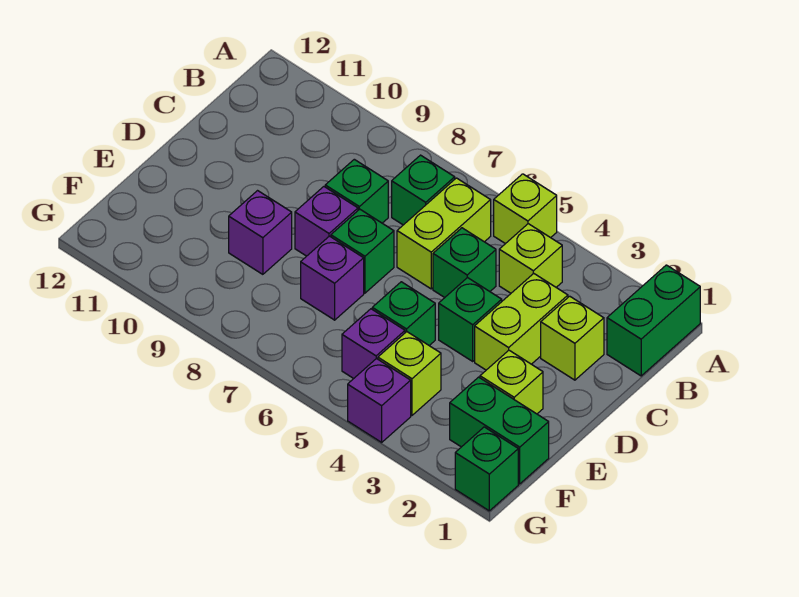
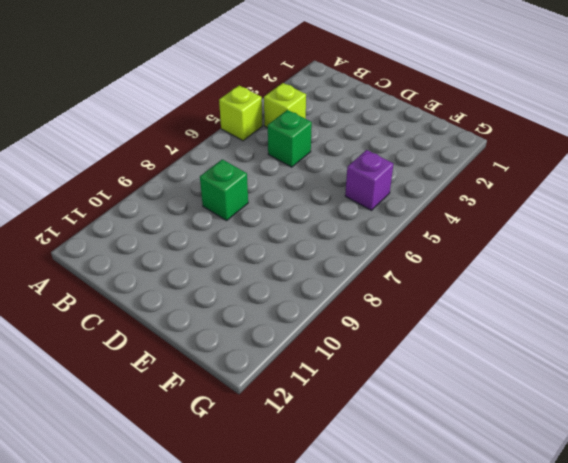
none -> green brick A1:B1 level 1
none -> lime brick B6:C6 level 1
none -> green brick B7 level 1

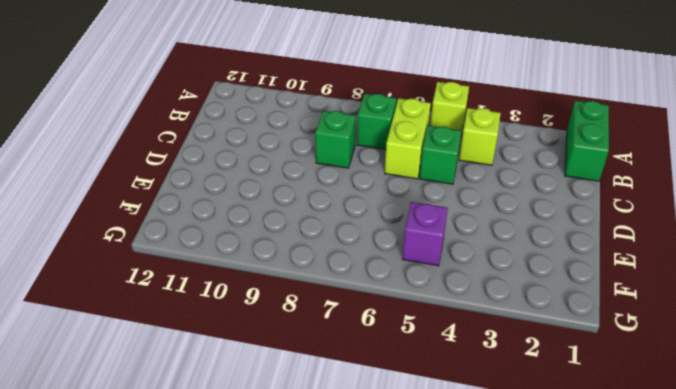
none -> lime brick C2 level 1
none -> lime brick C3:D3 level 1
none -> green brick D4 level 1

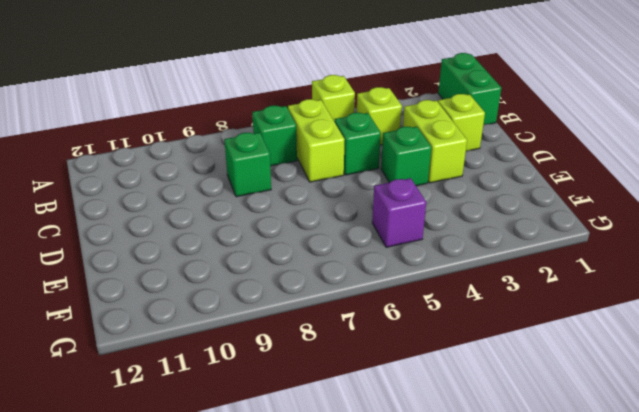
none -> green brick D7 level 1
none -> purple brick D8 level 1
none -> lime brick E2 level 1

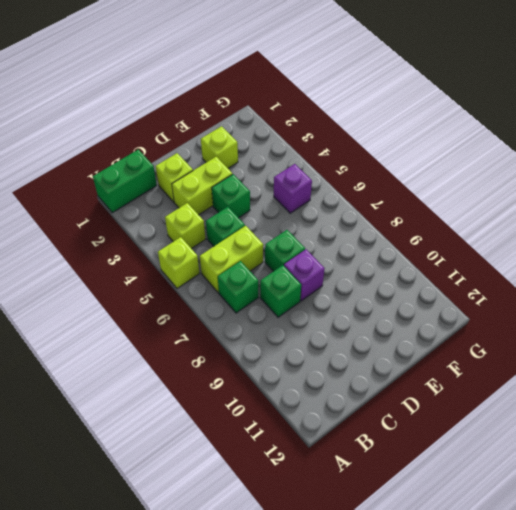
none -> green brick E5 level 1
none -> purple brick E7 level 1
none -> purple brick E9 level 1

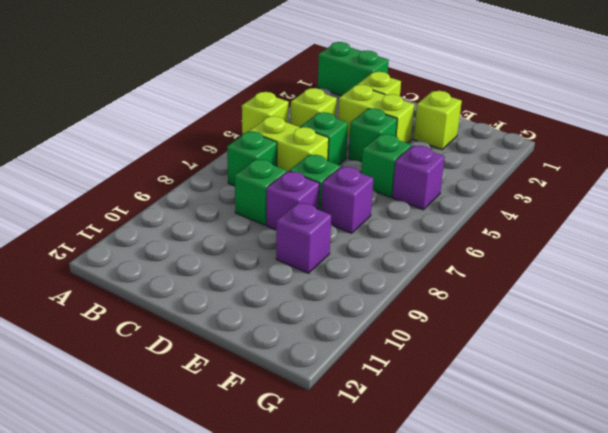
none -> green brick F1:F2 level 1
none -> lime brick F4 level 1
none -> green brick G1 level 1

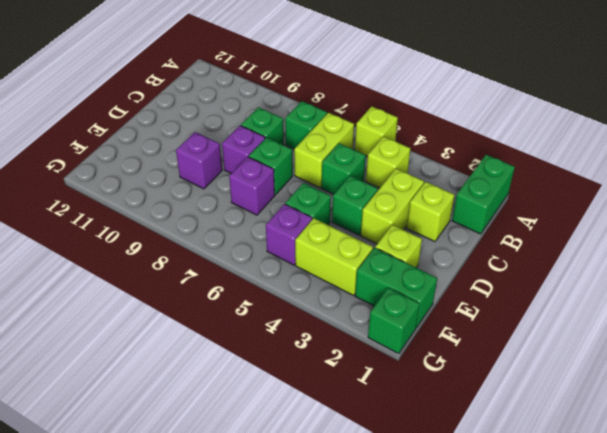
lime brick F3:F4 level 1 -> lime brick F4 level 1
none -> purple brick G4 level 1

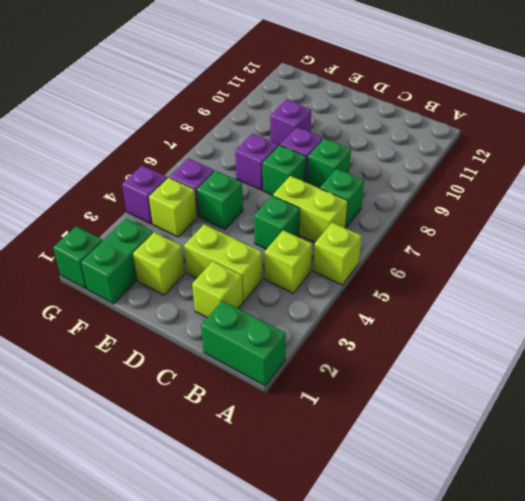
none -> green brick D4 level 1

